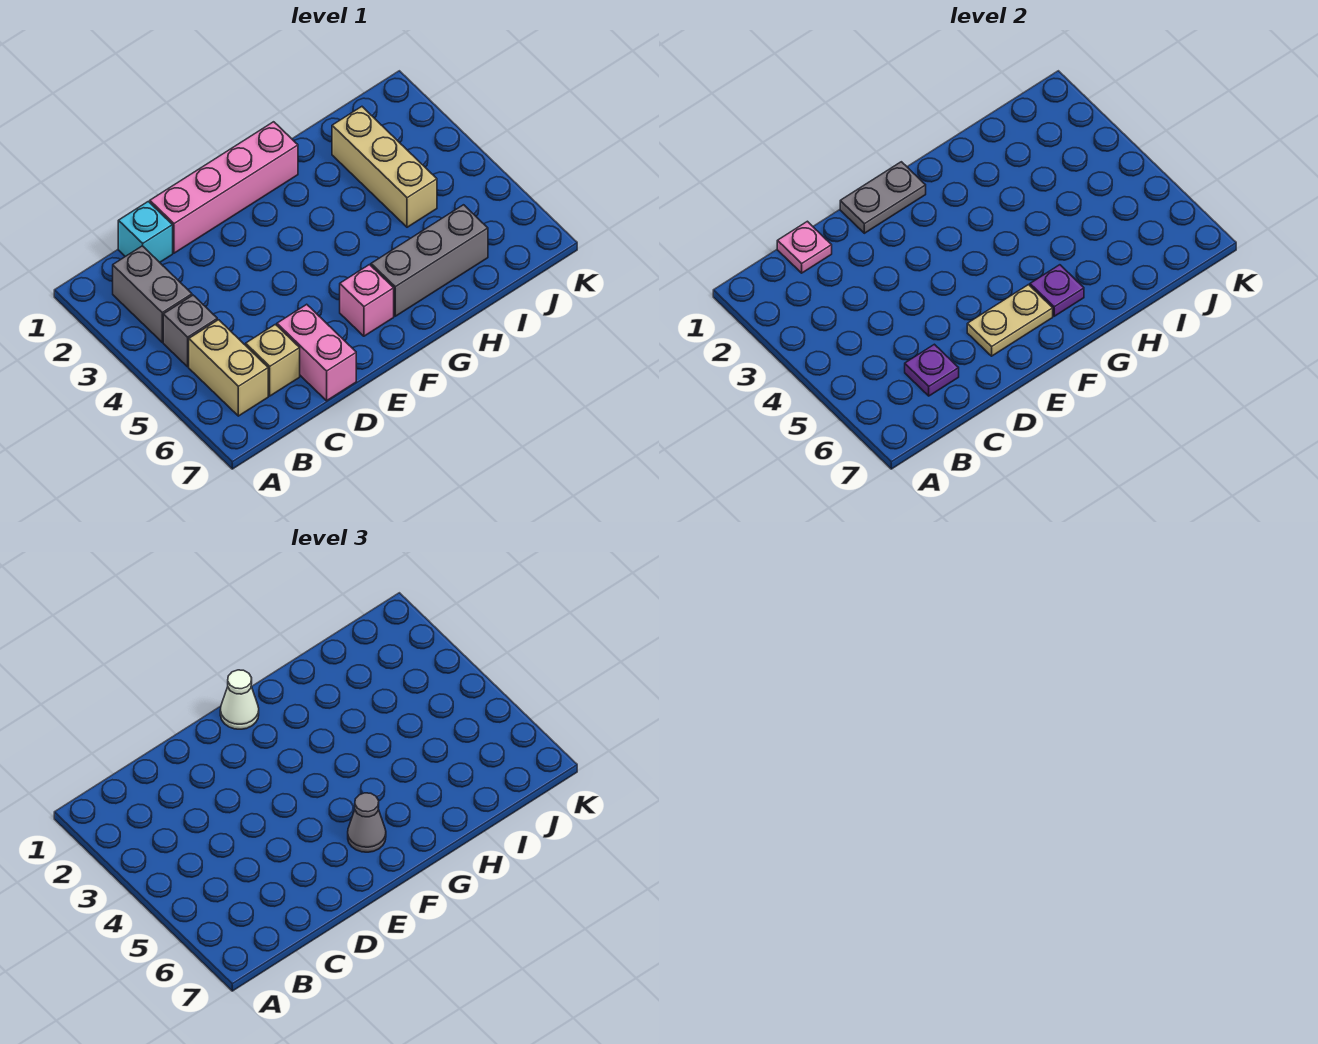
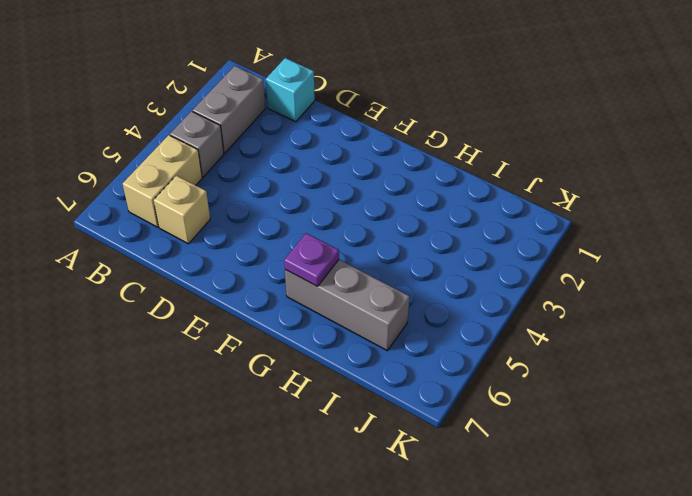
none -> pink brick D1:G1 level 1
none -> pink brick D6:D7 level 1
none -> pink brick F6 level 1

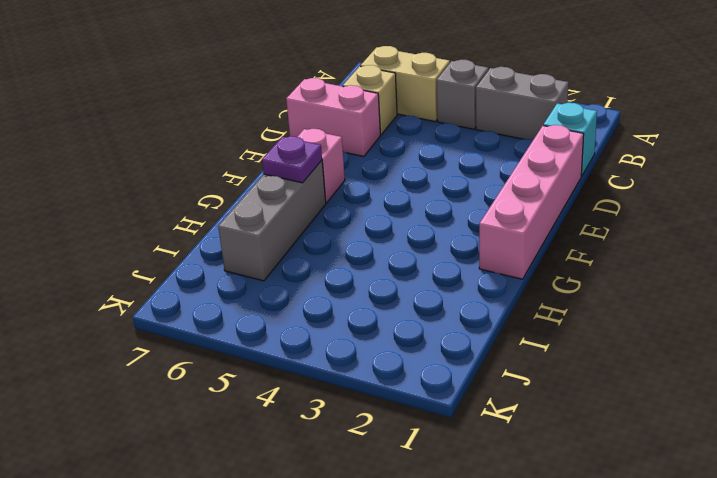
none -> tan brick I2:I4 level 1
none -> pink plate C1 level 2
none -> purple plate C6 level 2

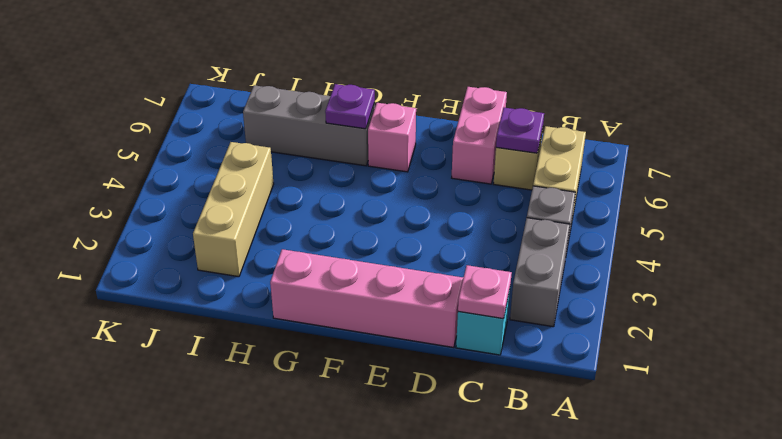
none -> grey plate E1:F1 level 2
none -> tan plate E6:F6 level 2
none -> white cone F1 level 3

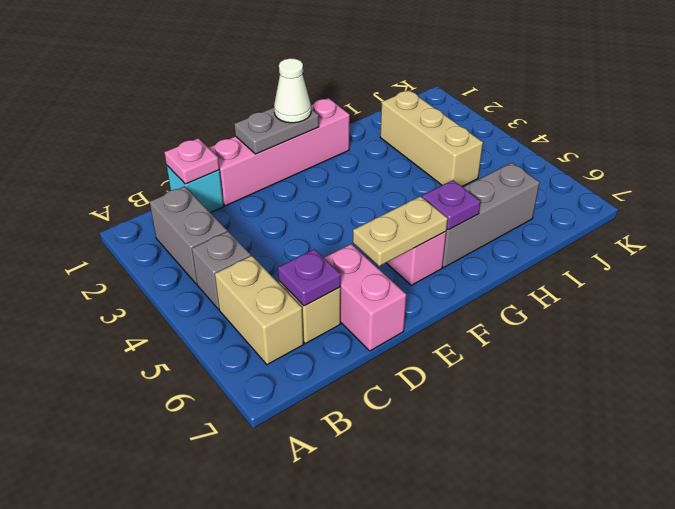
none -> grey cone F6 level 3

